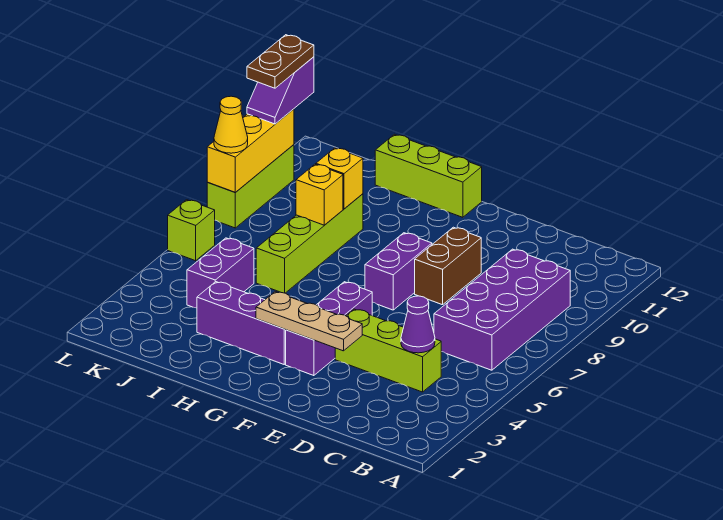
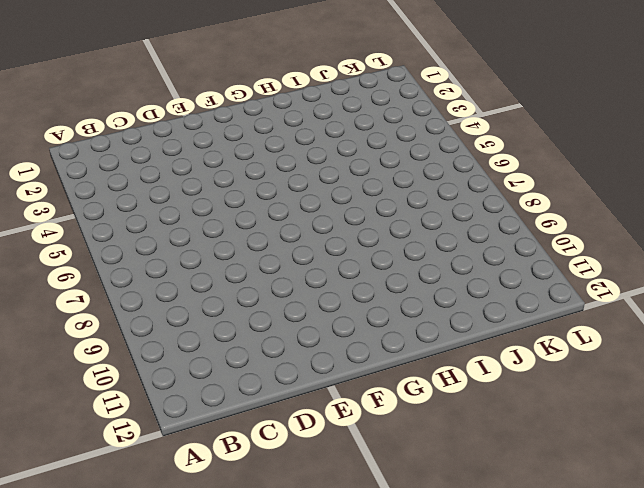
none -> purple brick B6:C9 level 1
none -> lime brick C4:E4 level 1
none -> brown brick E8:E9 level 1

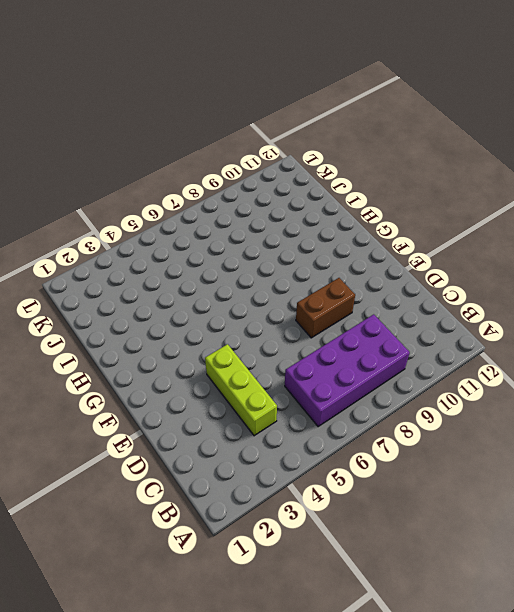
none -> purple brick F3:F5 level 1
none -> purple brick F7:F8 level 1
none -> purple brick G3:I3 level 1

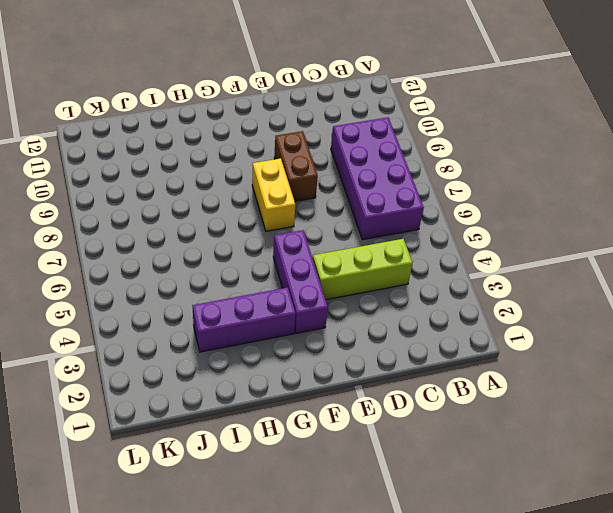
yellow brick F7:F8 level 1 -> purple brick F7:F8 level 1
none -> lime brick G12:I12 level 1
none -> lime brick I6:I9 level 1
none -> purple brick J4:J5 level 1

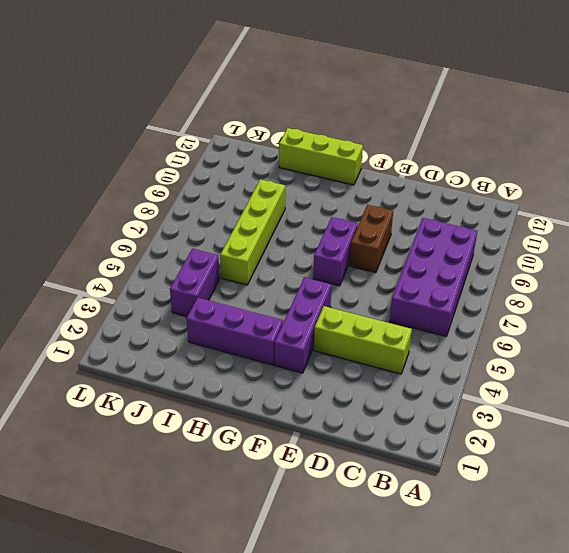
none -> lime brick L6 level 1
none -> lime brick L8:L10 level 1
none -> purple cone C4 level 2

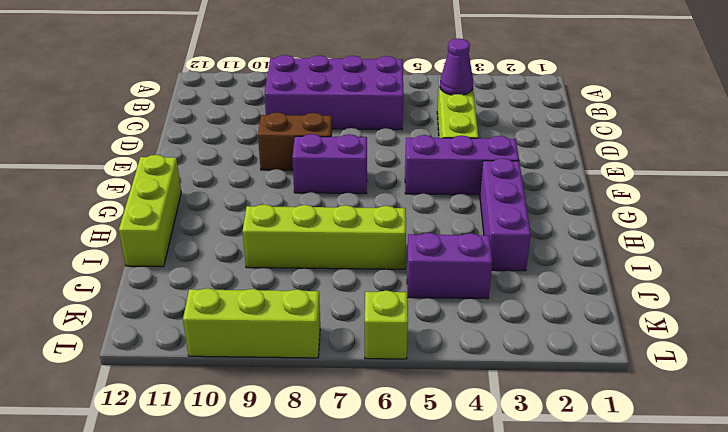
none -> tan plate E3:G3 level 2
none -> yellow brick I8 level 2
none -> yellow brick I9 level 2

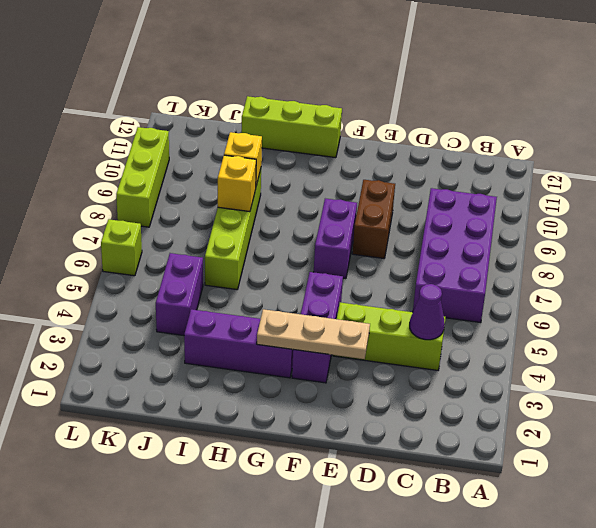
none -> yellow brick L8:L10 level 2
none -> yellow cone L8 level 3
none -> purple slope L10:L11 level 3 top 11

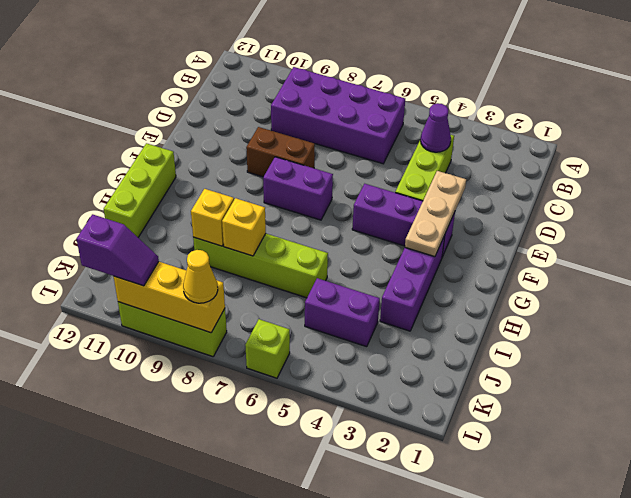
none -> brown plate L10:L11 level 4

